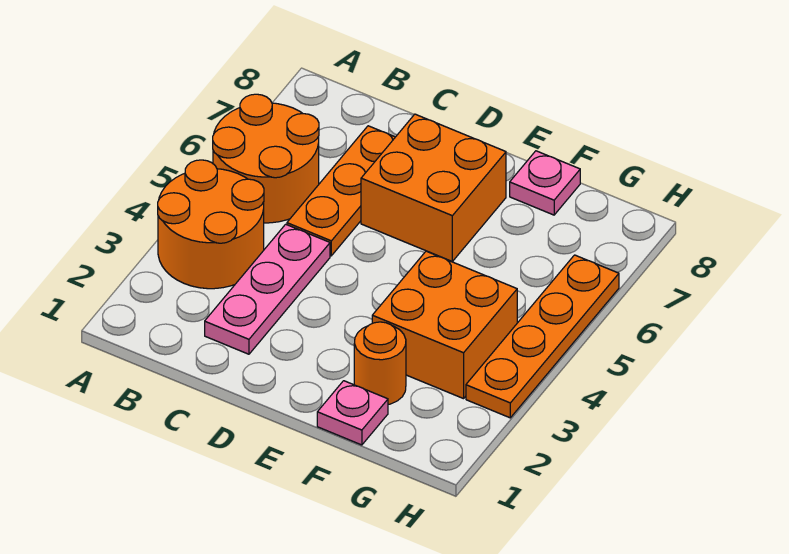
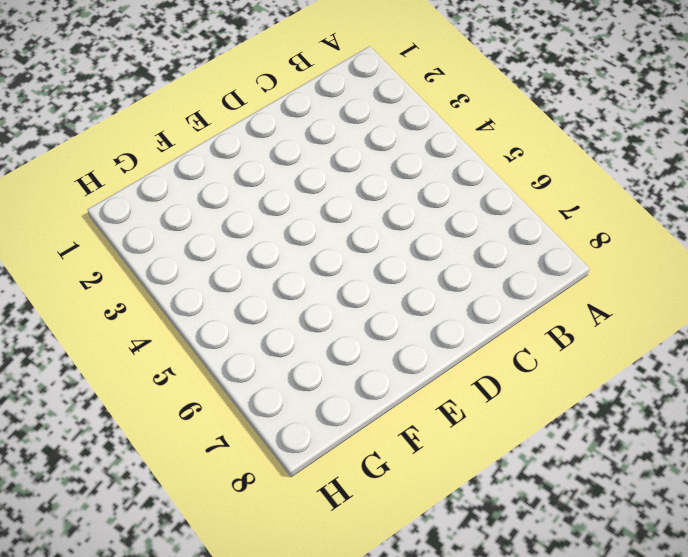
none -> orange round brick A3:B4 level 1
none -> orange round brick A5:B6 level 1

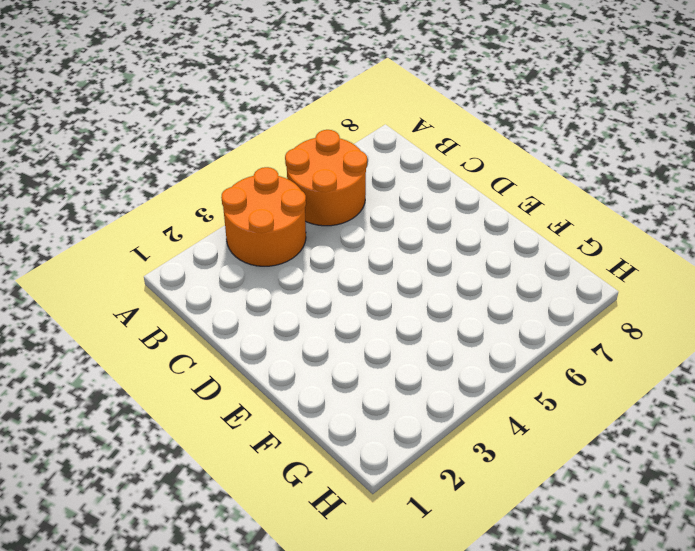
none -> pink plate C2:C4 level 1
none -> orange plate C5:C7 level 1

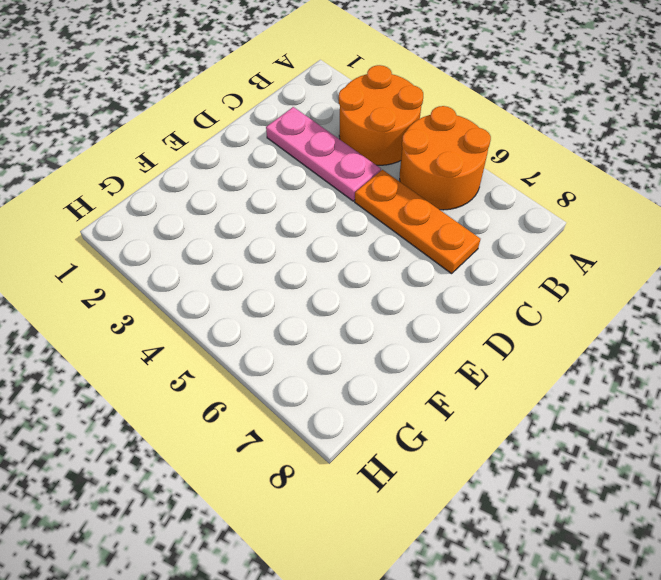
none -> orange brick D6:E7 level 1
none -> pink plate F1 level 1

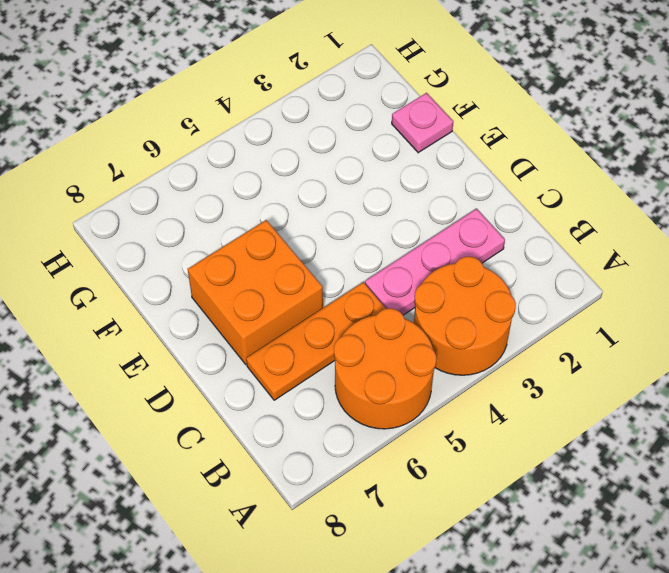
none -> orange round brick F2 level 1
none -> orange brick F3:G4 level 1

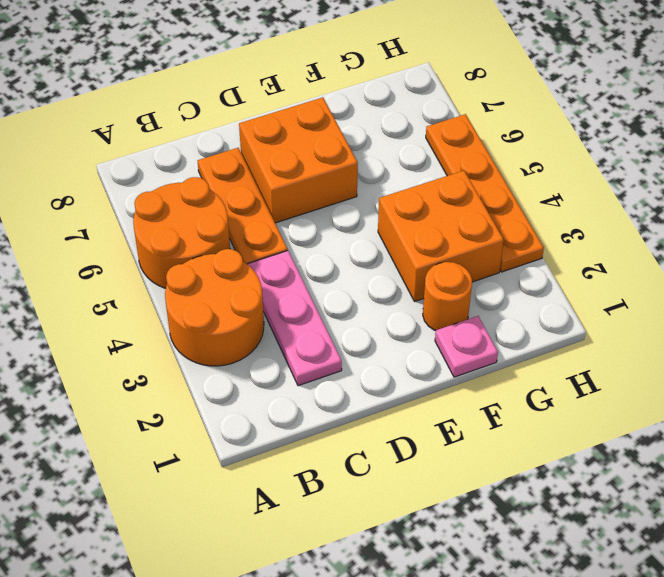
none -> pink plate F8 level 1

